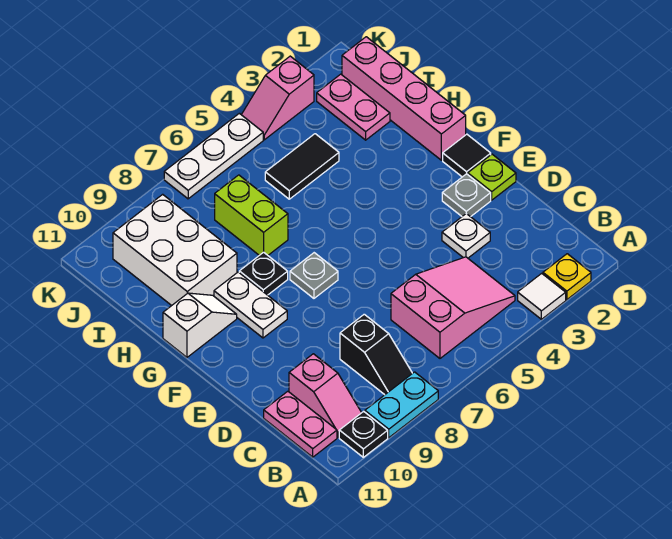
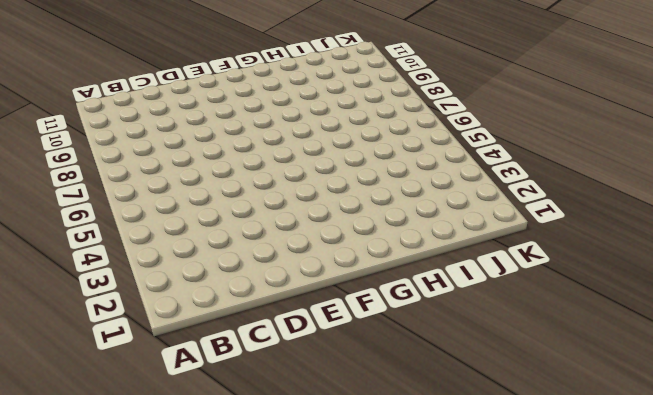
none -> yellow plate A2 level 1
none -> white tile A3 level 1
none -> cyan plate A8:A9 level 1

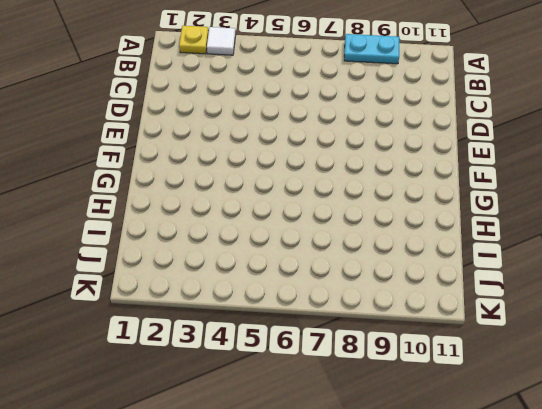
none -> black plate A10 level 1
none -> pink slope B4:C6 level 1 top 6
none -> black slope B8:C8 level 1 top C

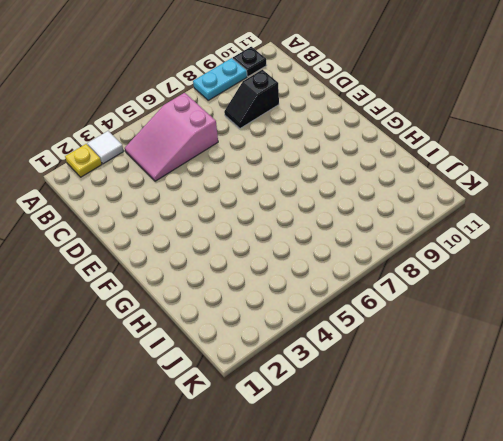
black slope C8:C9 level 1 top 9 -> black slope B8:C8 level 1 top C
none -> pink slope B10:C10 level 1 top C
none -> pink plate B11:C11 level 1
none -> white plate D3 level 1

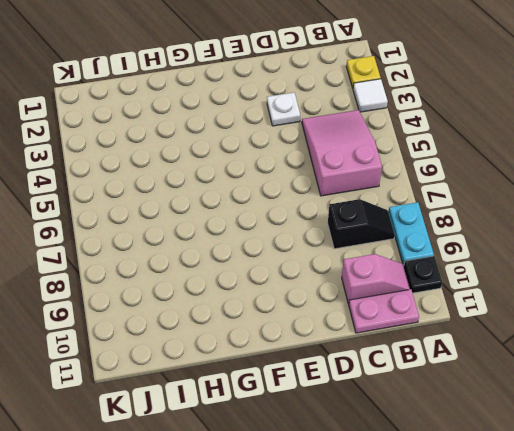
none -> lime plate E1 level 1
none -> grey plate E2 level 1
none -> black tile F1 level 1

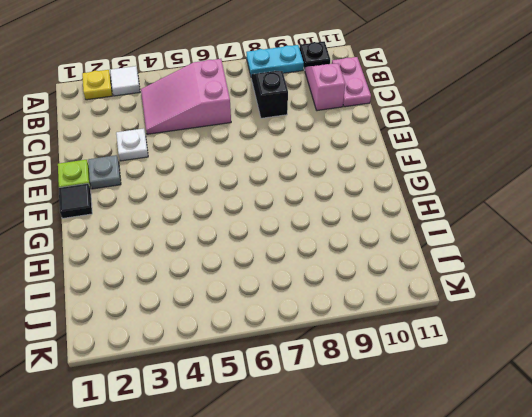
none -> grey plate F7 level 1
none -> white plate F9:G9 level 1
none -> pink brick G1:J1 level 1

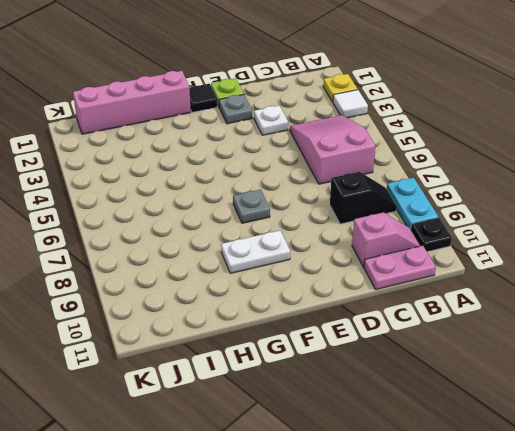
none -> black plate G8 level 1
none -> white slope G10:G11 level 1 top 11
none -> lime brick H7:I7 level 1

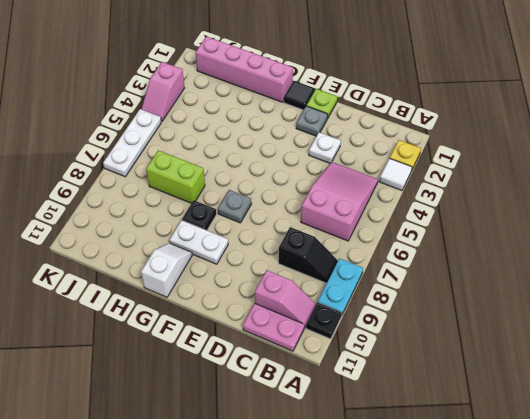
none -> white brick H9:J10 level 1
none -> pink plate I2:J2 level 1
none -> black tile I4:I5 level 1

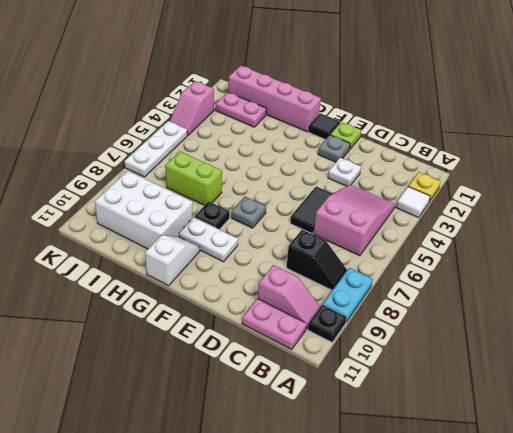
black tile D5:D6 level 1 -> black tile I4:I5 level 1

